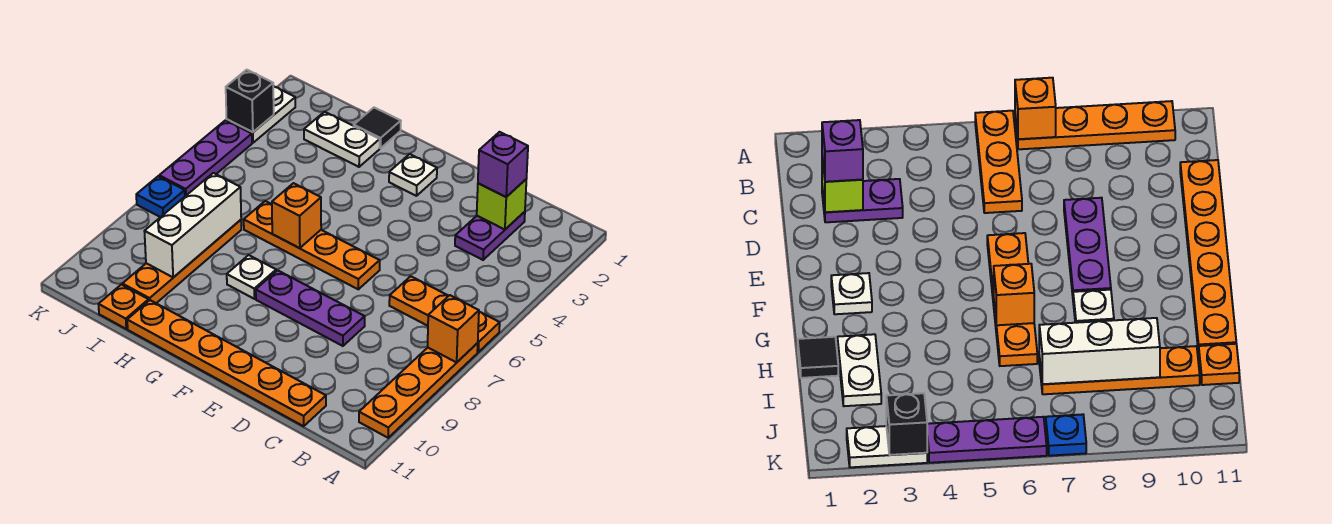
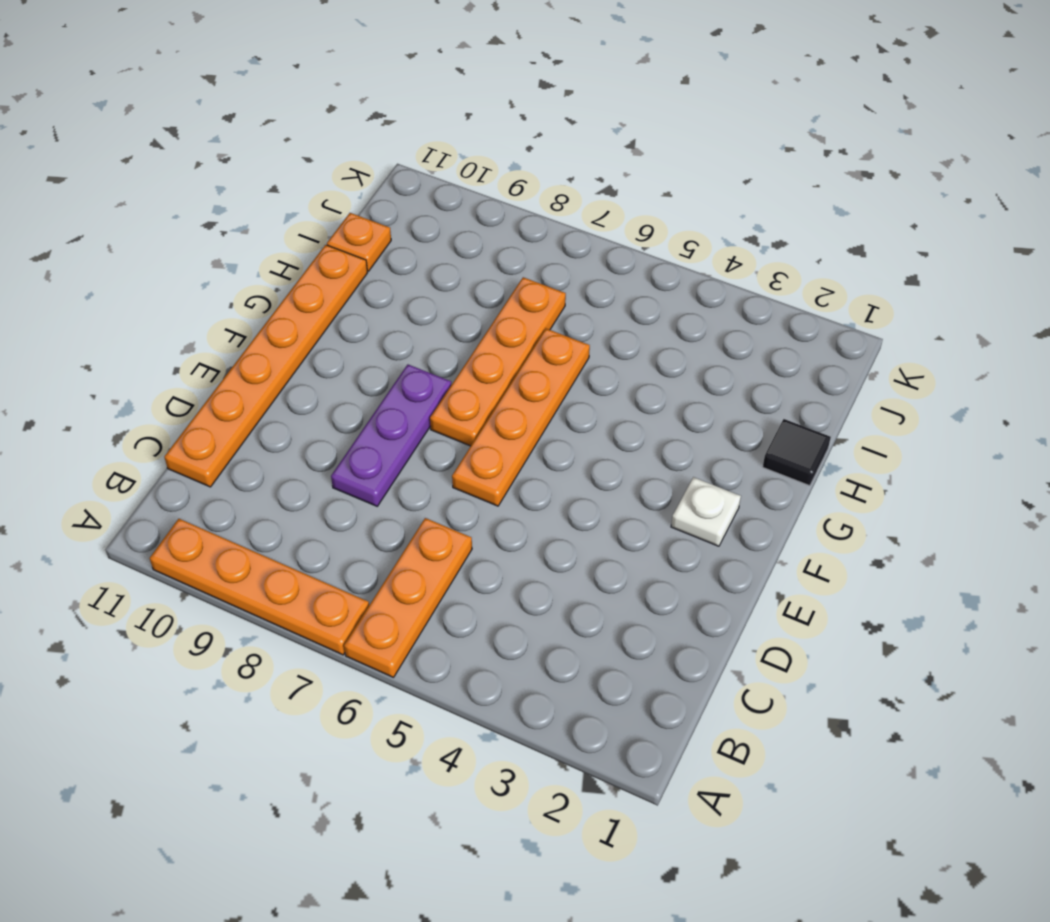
orange plate F7:I7 level 1 -> orange plate I7:I10 level 1
none -> purple plate C2:C3 level 1
none -> white plate G8 level 1
none -> white plate H2:I2 level 1

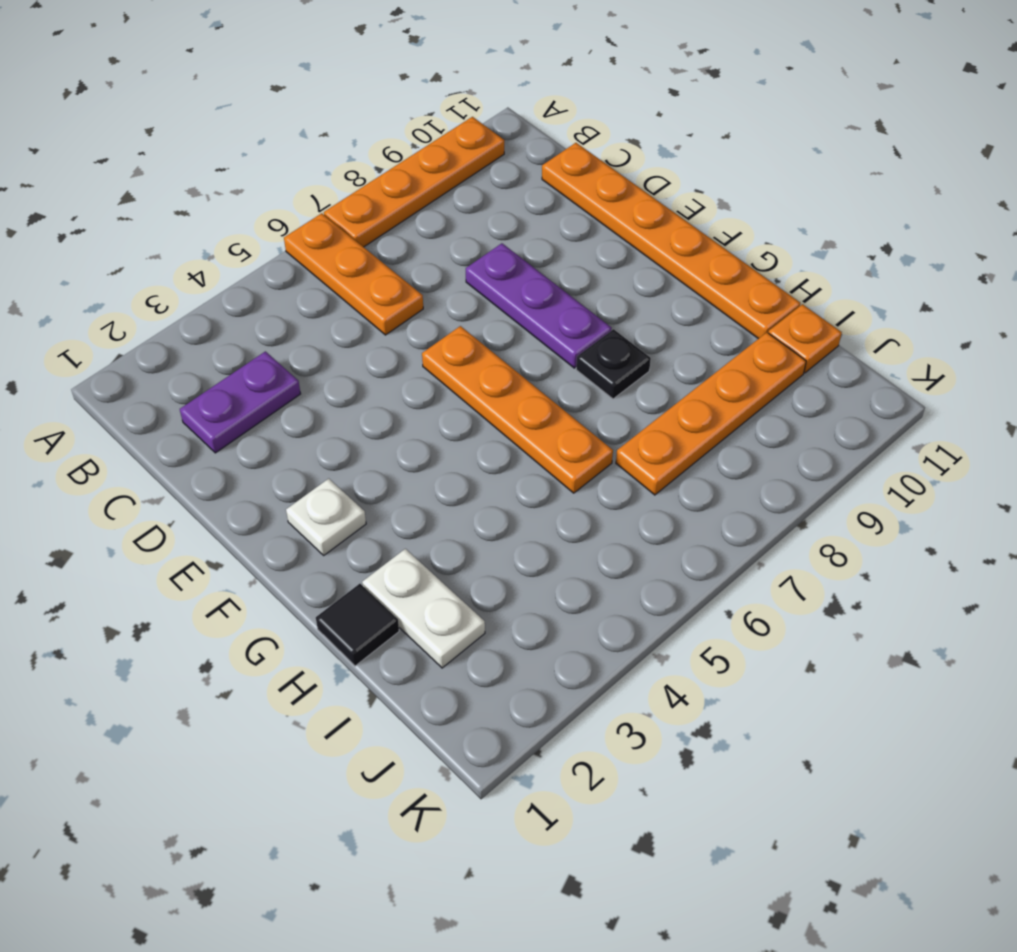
black plate G8 level 1 -> white plate G8 level 1
none -> white plate K2:K3 level 1
none -> purple plate K4:K6 level 1
none -> blue plate K7 level 1

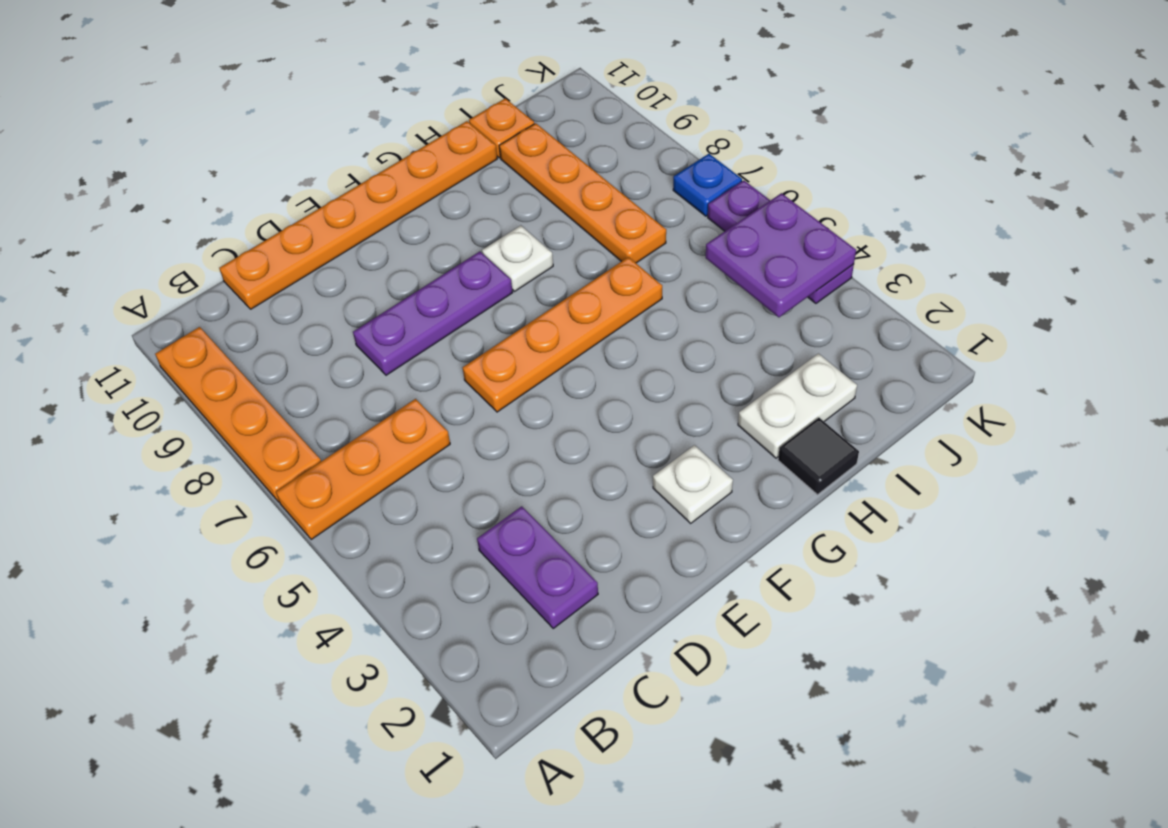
purple plate J4:K5 level 2 -> none
none -> white plate K2:K3 level 1
none -> orange brick A7 level 2
none -> lime brick C2 level 2

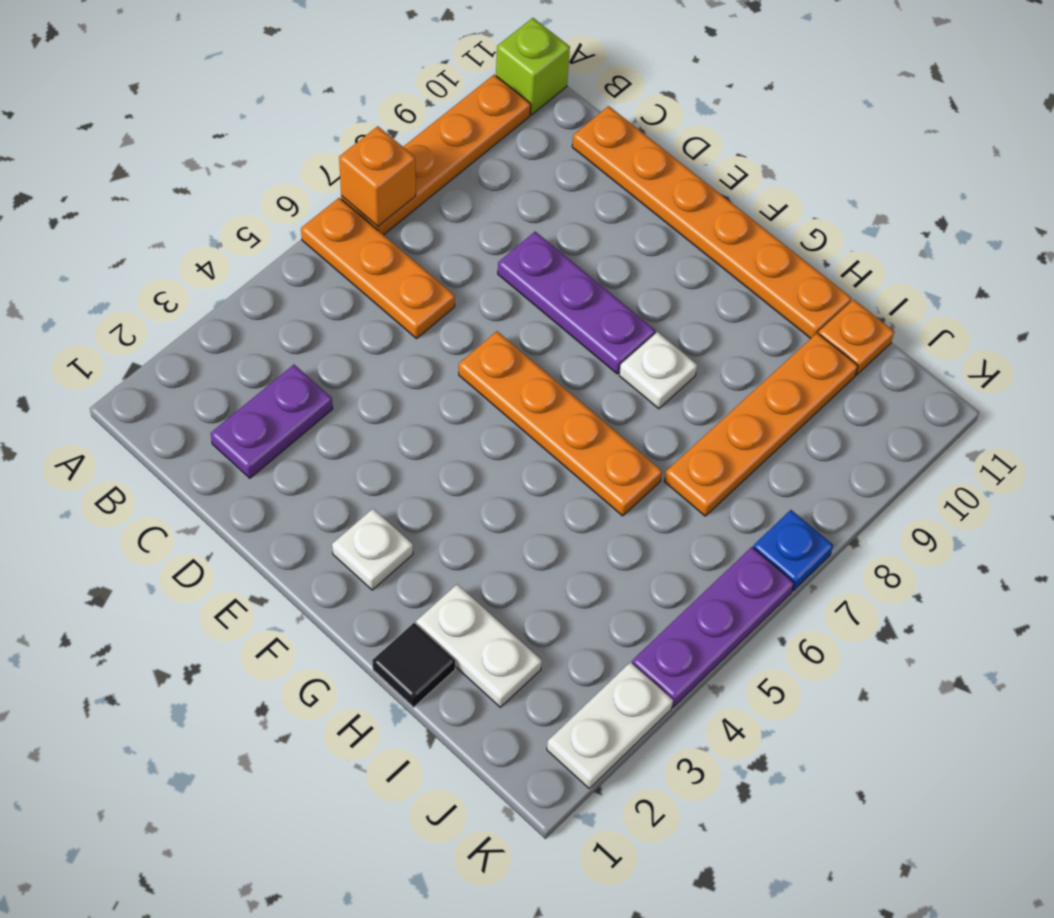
lime brick A11 level 1 -> lime brick C2 level 2
none -> orange brick G6 level 2
none -> white brick I7:I9 level 2
none -> black brick K3 level 2

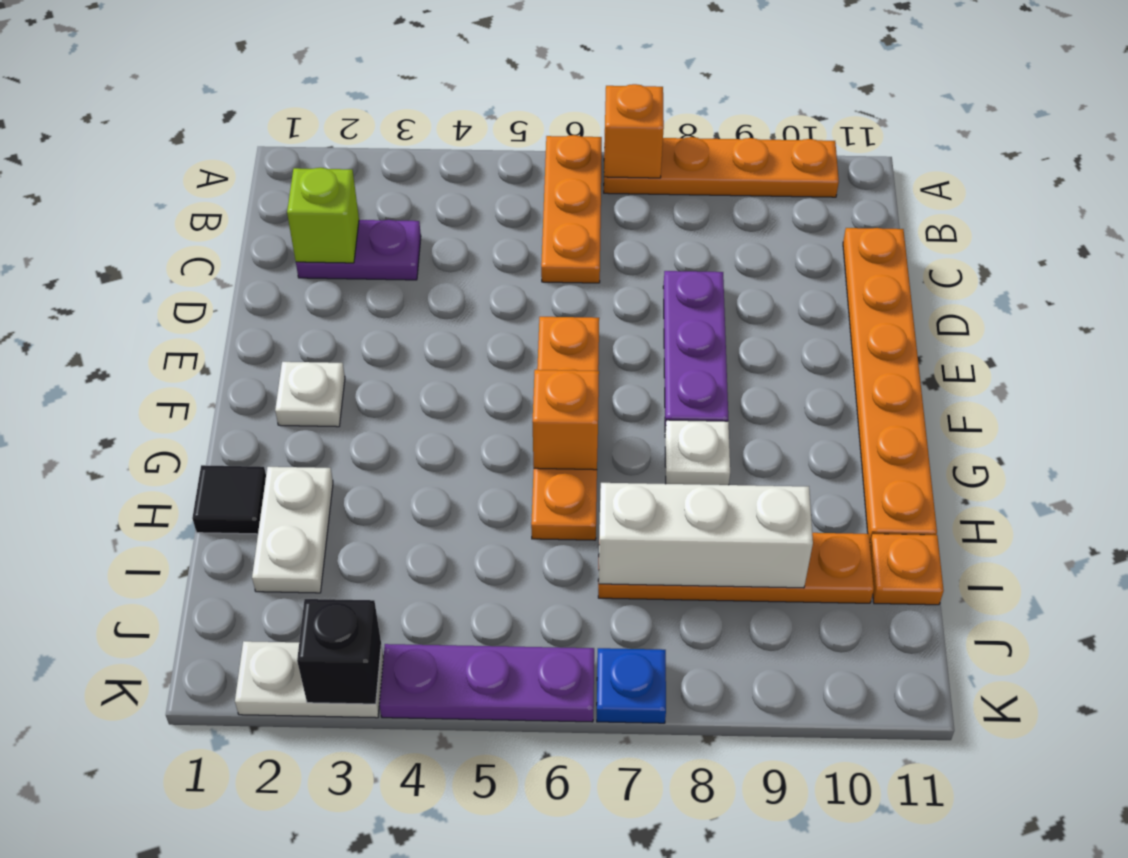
none -> purple brick C2 level 3

